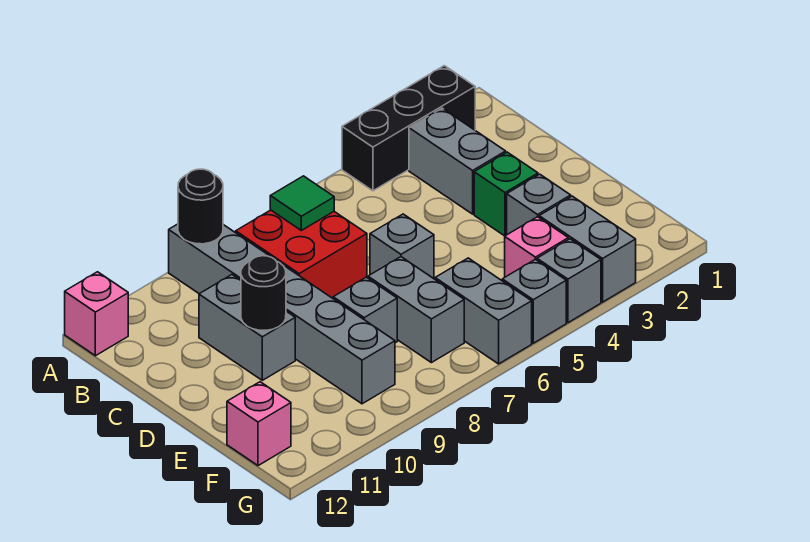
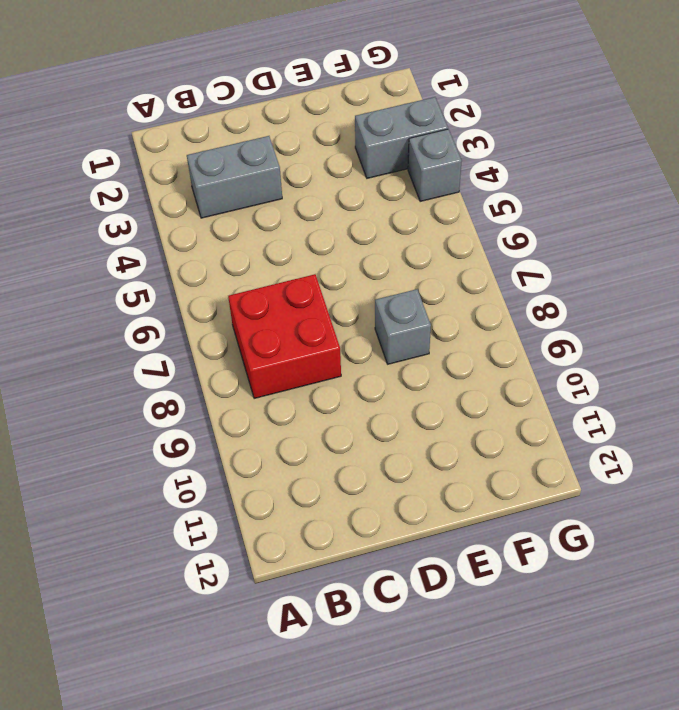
none -> black brick A2:A4 level 1
none -> grey brick A9:F9 level 1
none -> pink brick A12 level 1

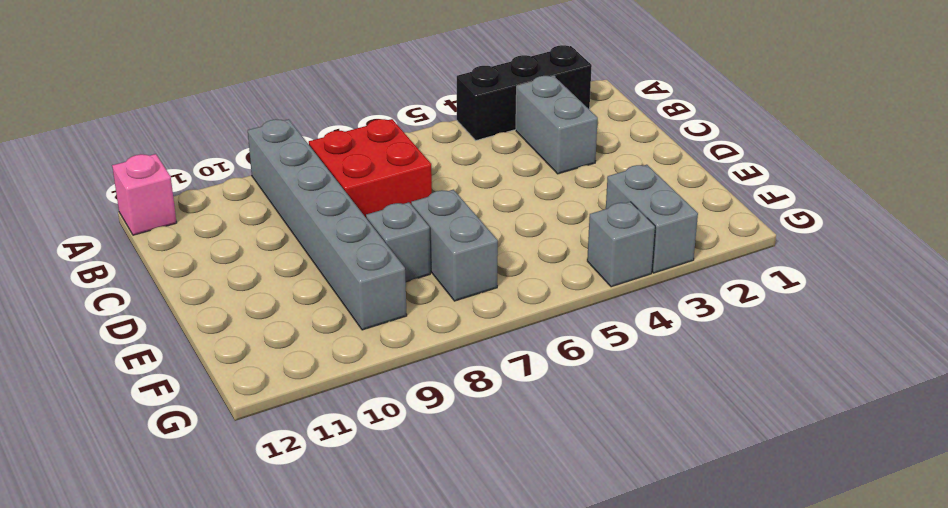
none -> grey brick C10:D10 level 1
none -> green brick D3 level 1
none -> grey brick D6 level 1

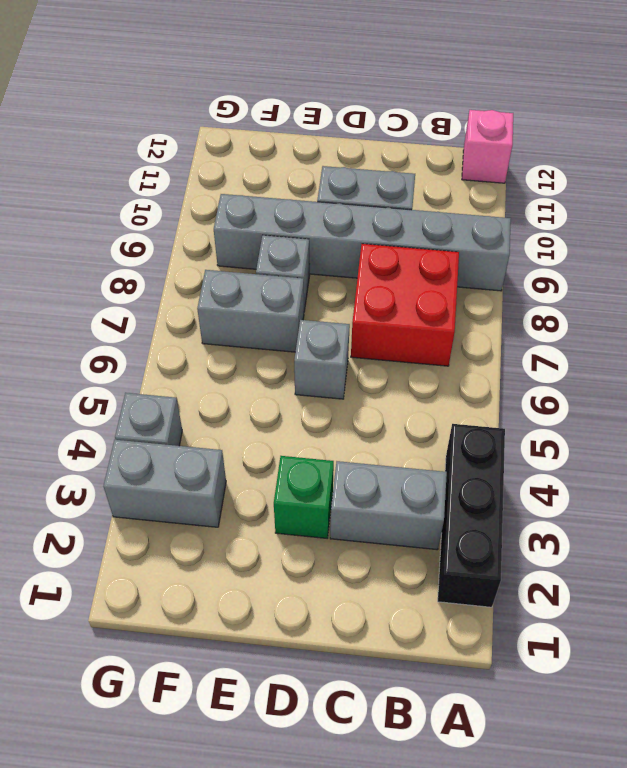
none -> grey brick E3 level 1
none -> pink brick F4 level 1
none -> grey brick F6:G6 level 1

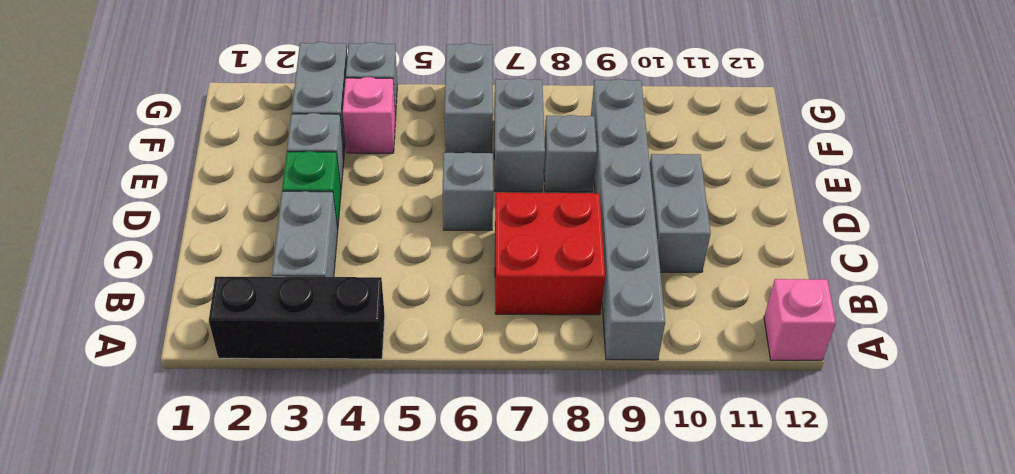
none -> pink brick F12 level 1
none -> grey brick G5 level 1
none -> black round brick A9 level 2

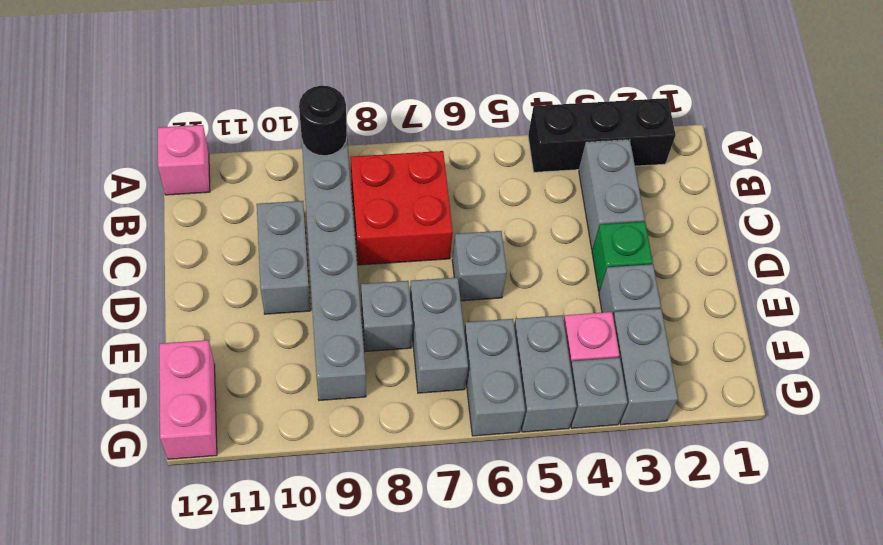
grey brick F5:G5 level 1 -> grey brick G5 level 1
pink brick F12:G12 level 1 -> pink brick F12 level 1
none -> green tile B7 level 2
none -> black round brick D10 level 2

